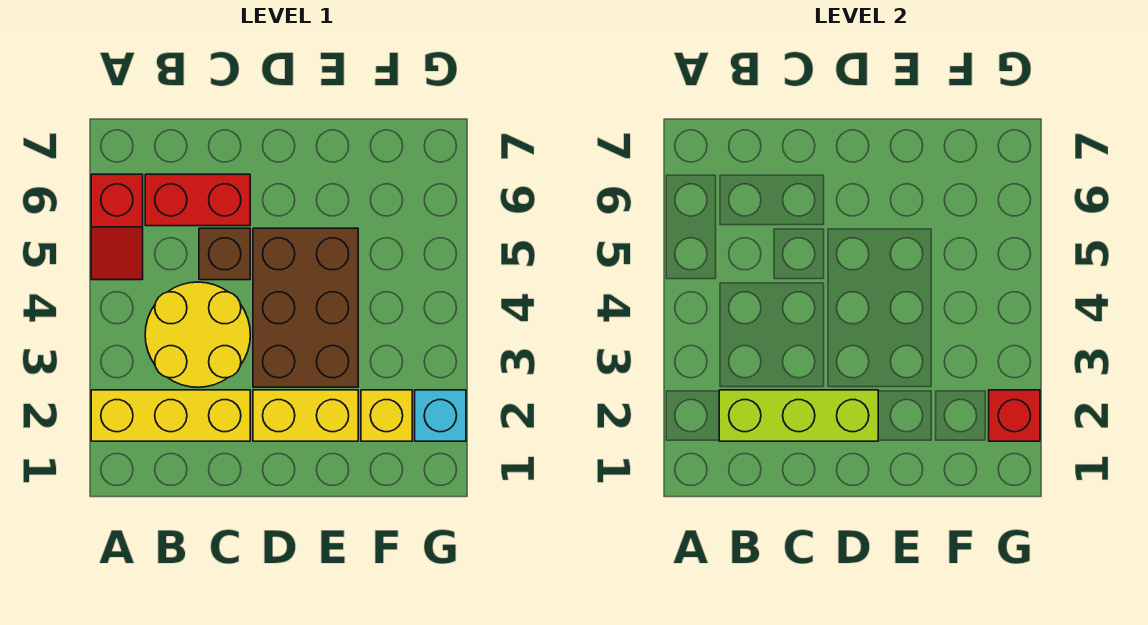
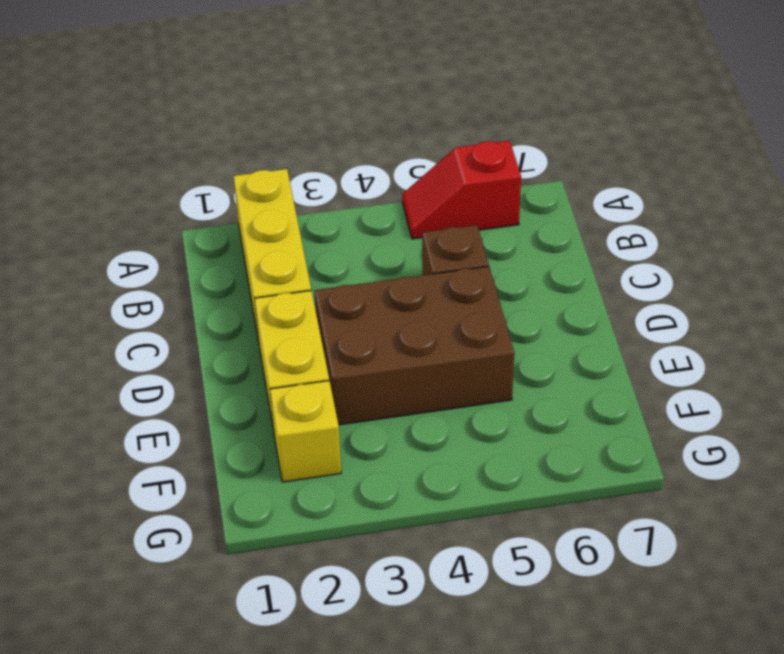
none -> yellow round brick B3:C4 level 1
none -> red brick B6:C6 level 1

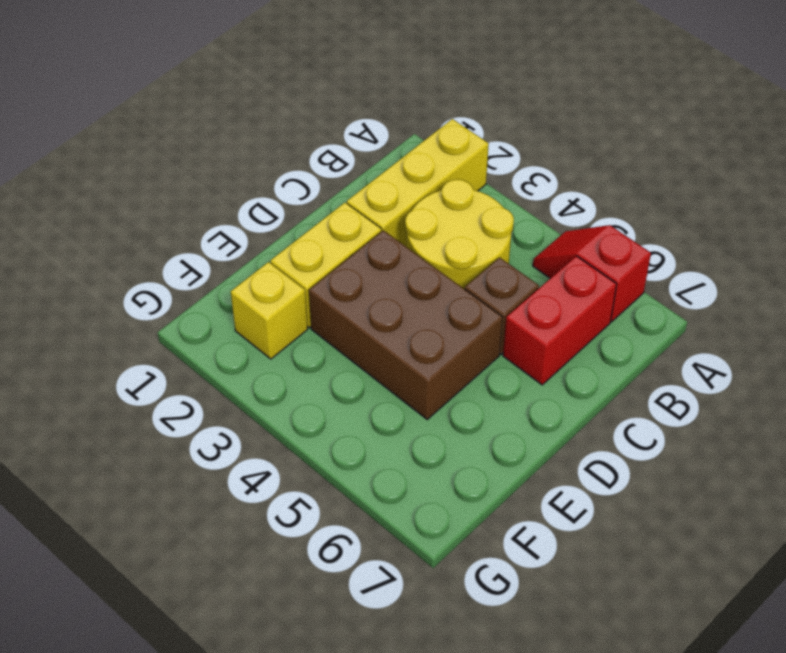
none -> cyan brick G2 level 1
none -> lime brick B2:D2 level 2

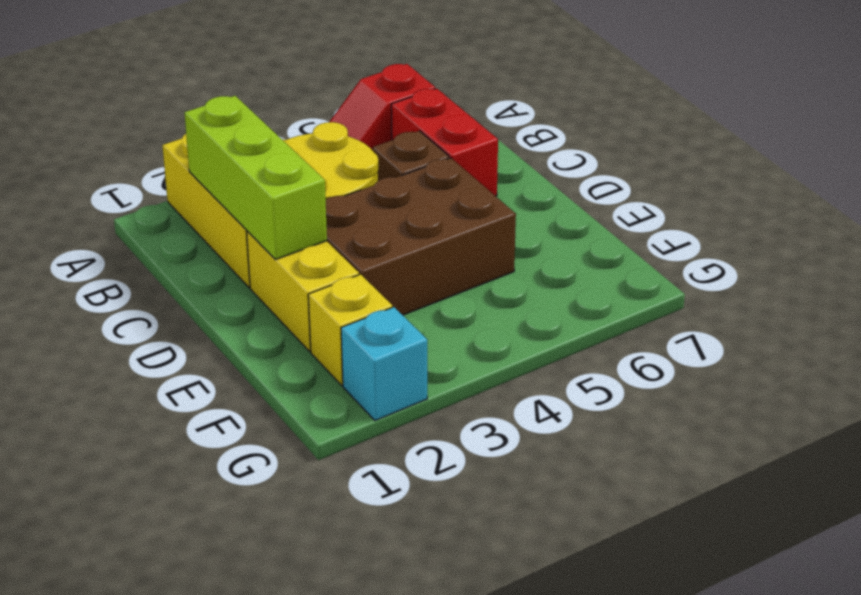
none -> red brick G2 level 2

